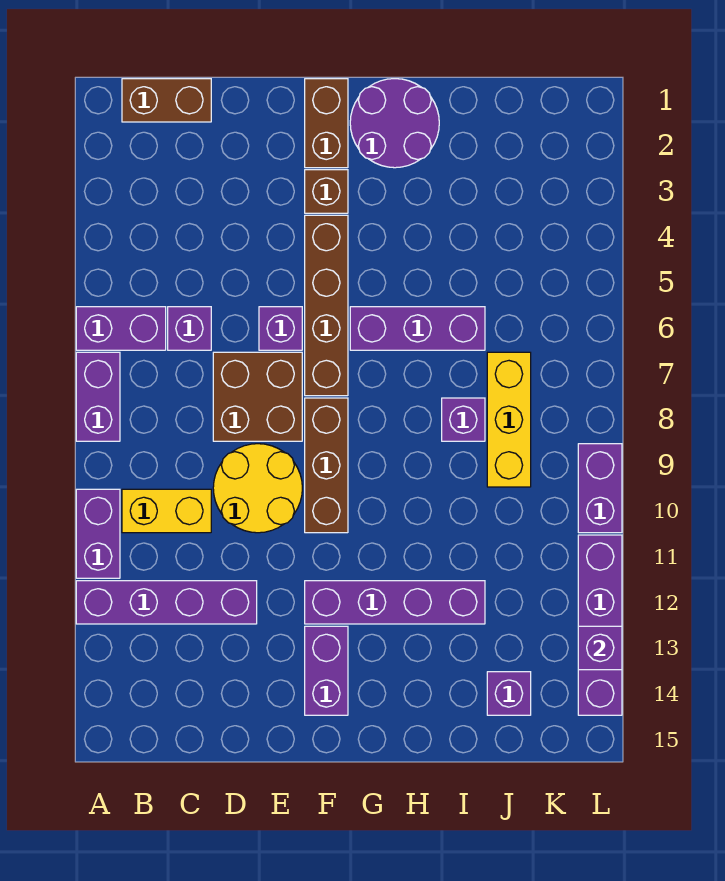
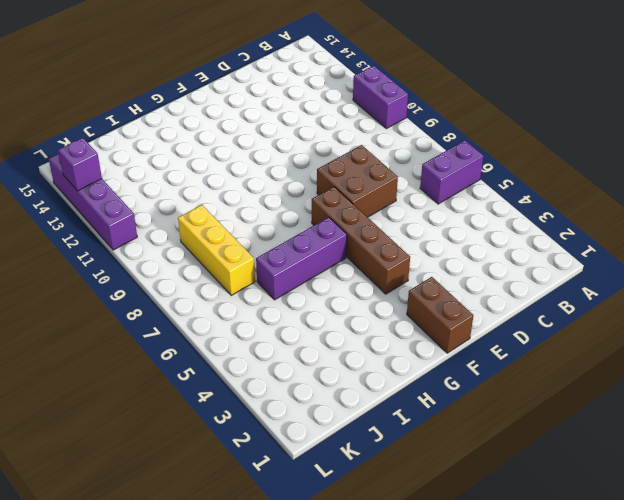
none -> purple brick A7:A8 level 1
none -> purple brick A12:D12 level 1
none -> brown brick B1:C1 level 1

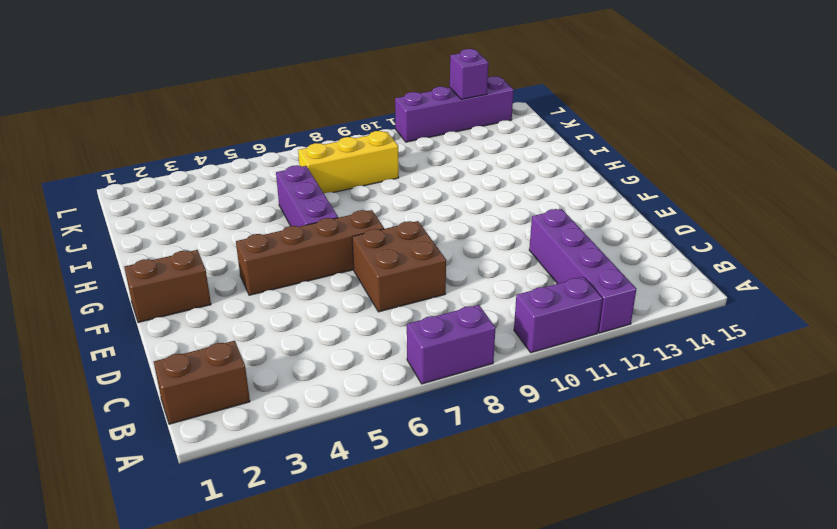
brown brick B1:B2 level 1 -> brown brick B1:C1 level 1
none -> purple brick A6:B6 level 1
none -> yellow brick B10:C10 level 1
none -> purple brick C6 level 1

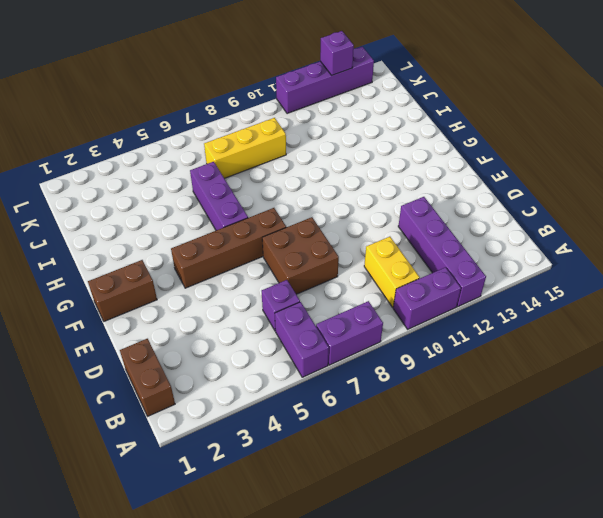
none -> yellow round brick D9:E10 level 1
none -> purple brick E6 level 1
none -> brown brick F3 level 1

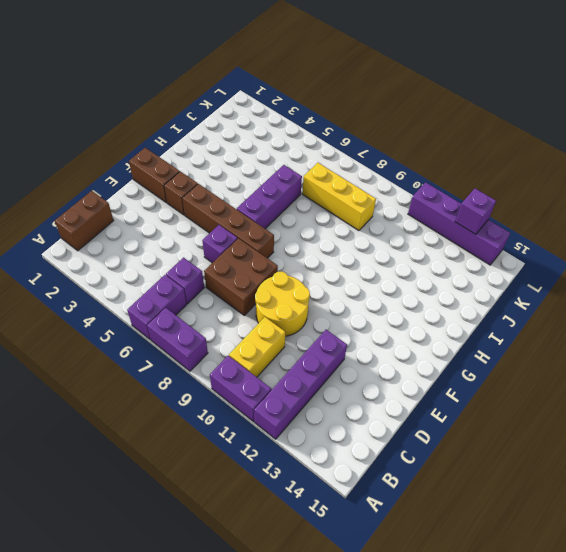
none -> brown brick F8:F10 level 1
none -> purple brick F12:I12 level 1
none -> purple brick F13:F14 level 1

